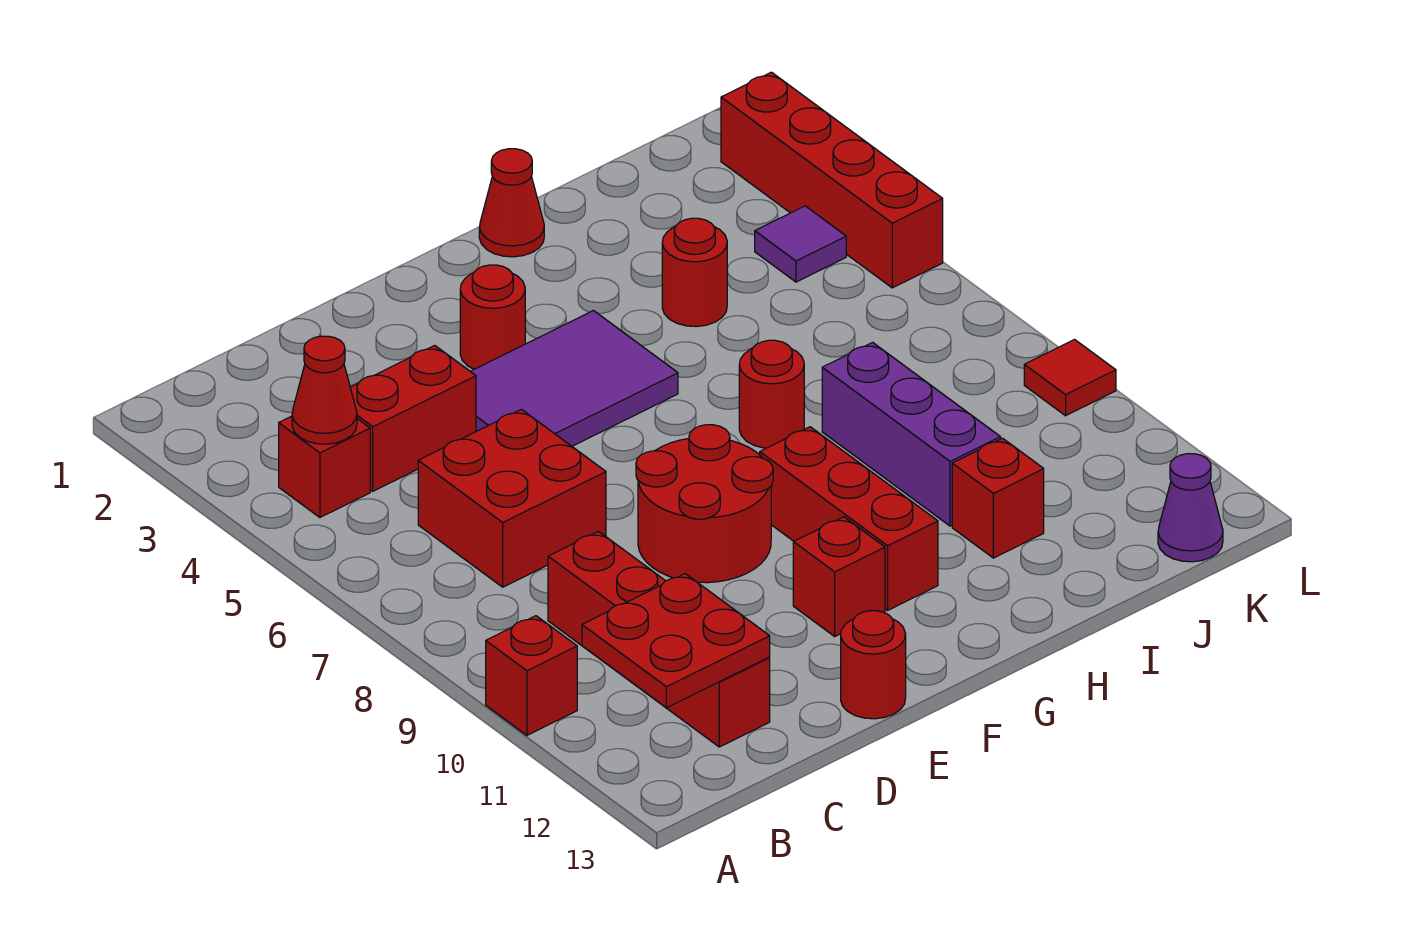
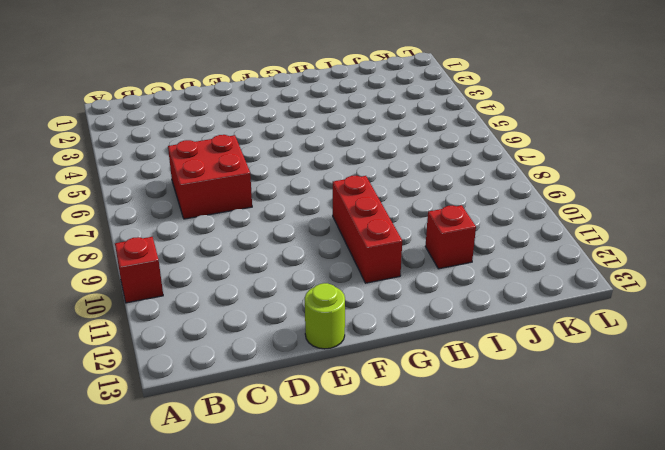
lime round brick E13 level 1 -> red round brick E13 level 1
none -> red brick B4 level 1
none -> red brick C4:D4 level 1
none -> red brick C9:C12 level 1

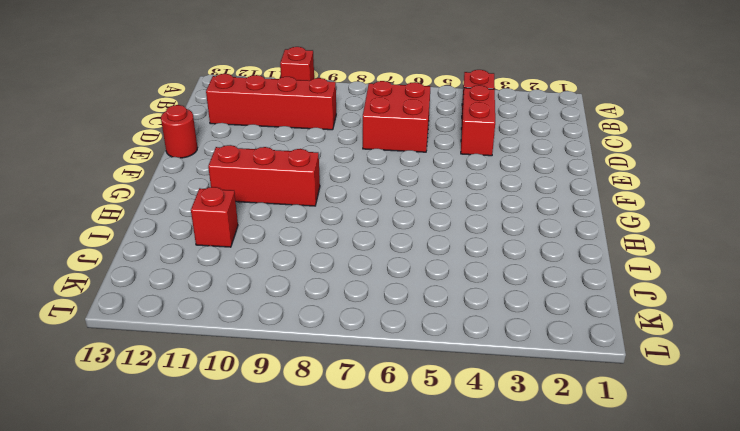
none -> purple tile E4:G5 level 1
none -> red round brick E8:F9 level 1
none -> red round brick F3 level 1

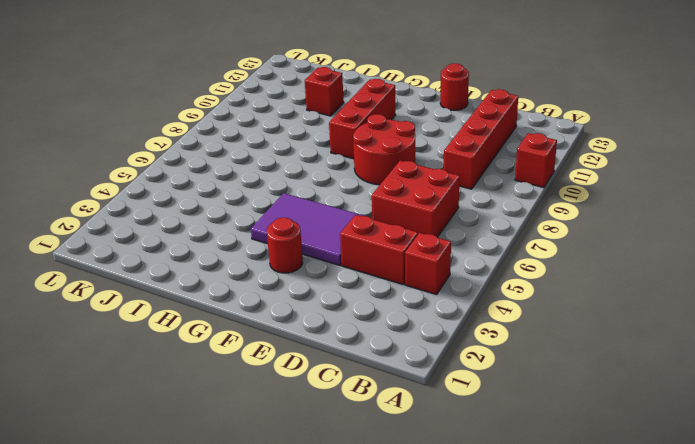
none -> red brick F11 level 1
none -> red cone H1 level 1
none -> red round brick H7 level 1

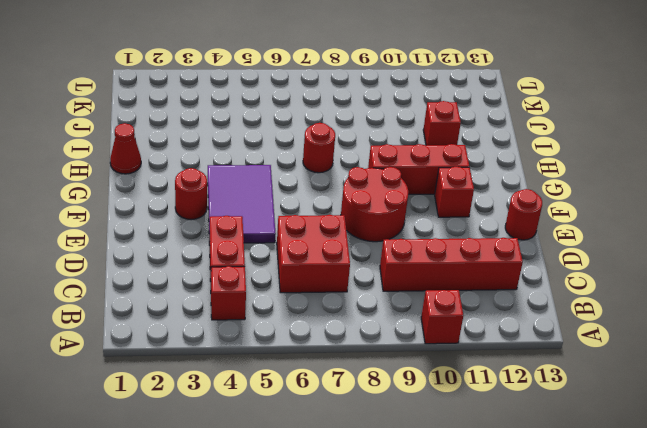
none -> red round brick I4 level 1
none -> purple brick I8:I10 level 1
none -> purple tile K4 level 1

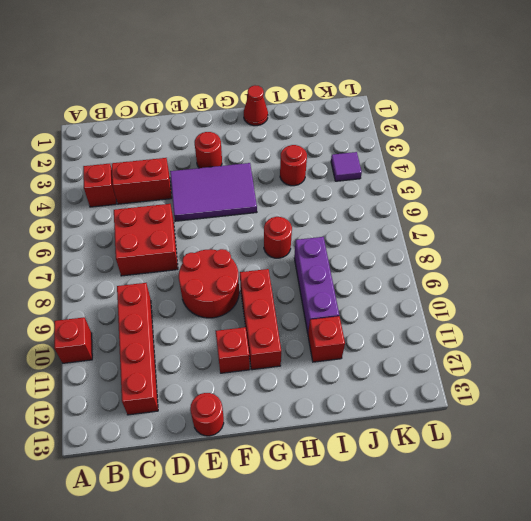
none -> purple cone K13 level 1
none -> red brick L2:L5 level 1
none -> red tile L9 level 1

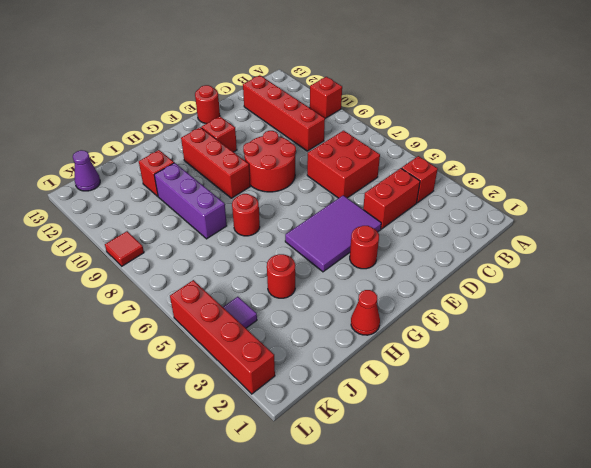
none -> red cone B4 level 2
none -> red plate B11:C12 level 2

